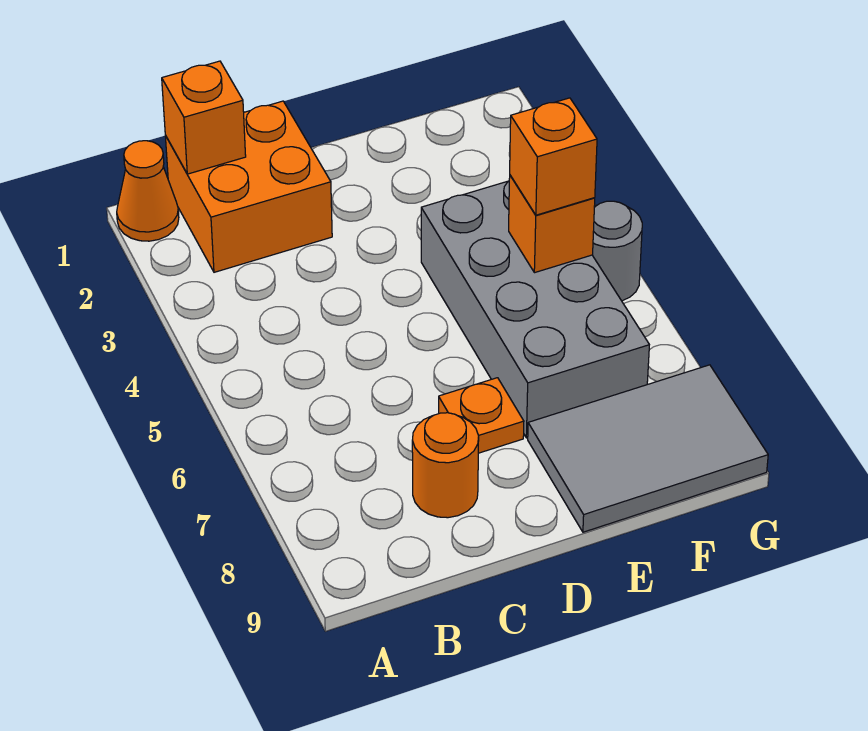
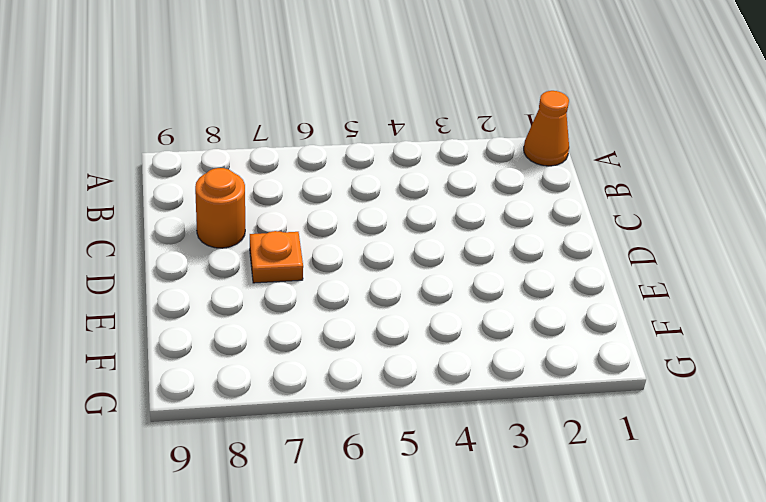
none -> orange brick B1:C2 level 1
none -> grey brick E4:F7 level 1

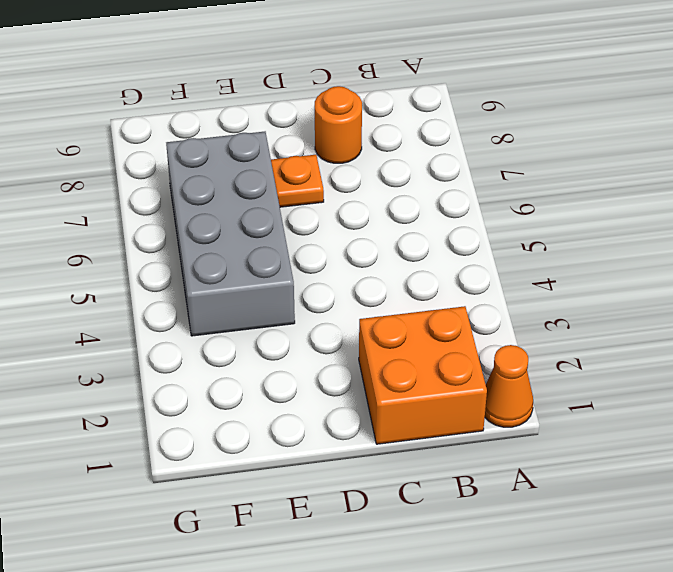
none -> grey tile E8:G9 level 1
none -> grey round brick G5 level 1

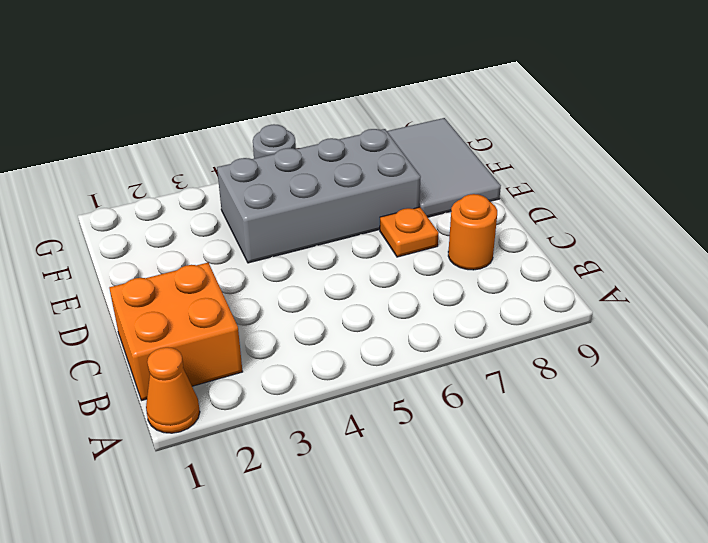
none -> orange brick B1 level 2
none -> orange brick F5 level 2

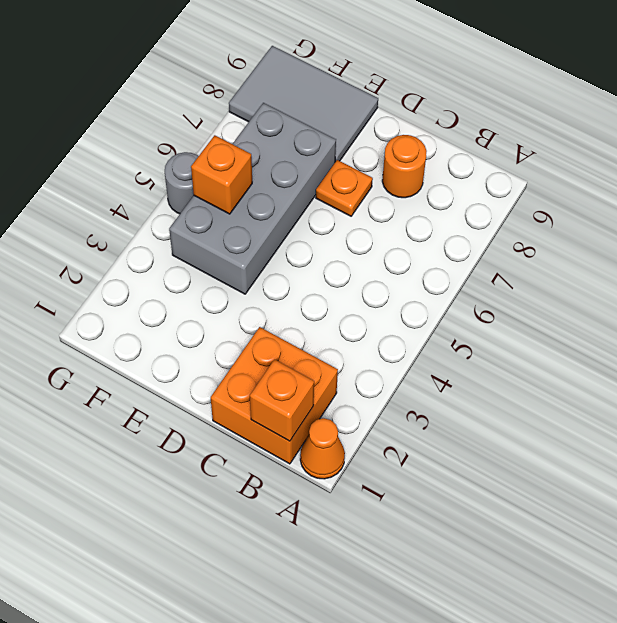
none -> orange brick F5 level 3

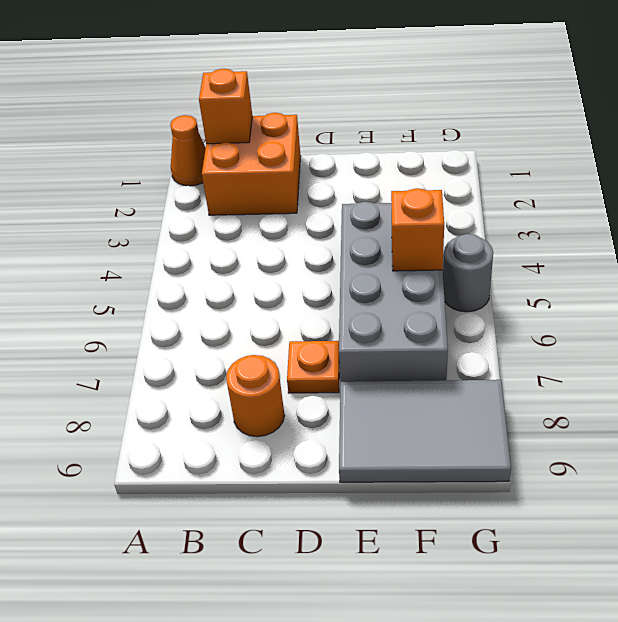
none -> orange brick F5 level 3

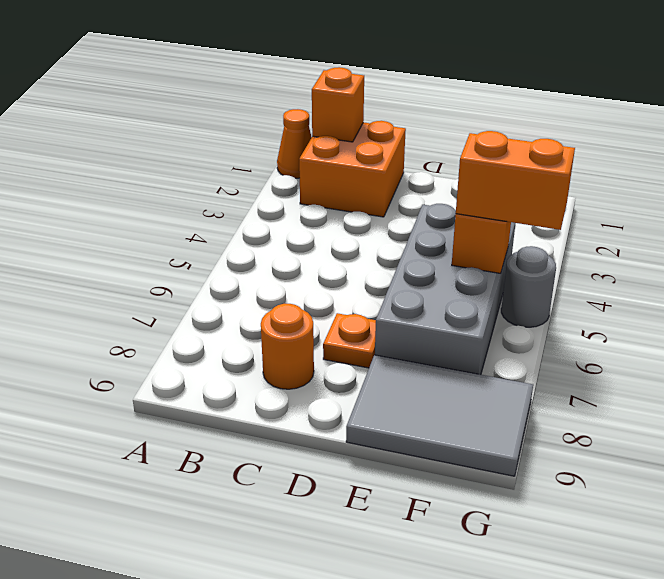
orange brick F5:G5 level 3 -> orange brick F5 level 3

